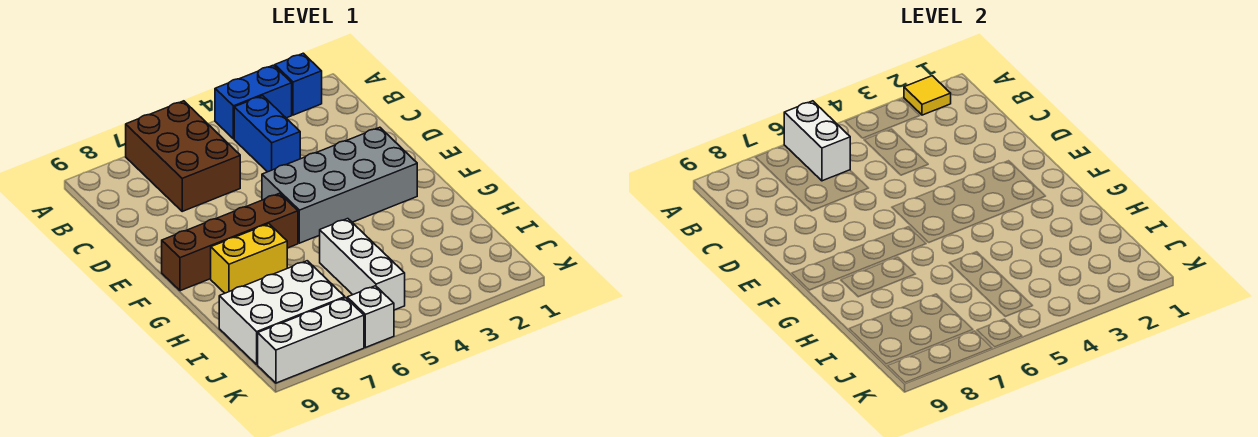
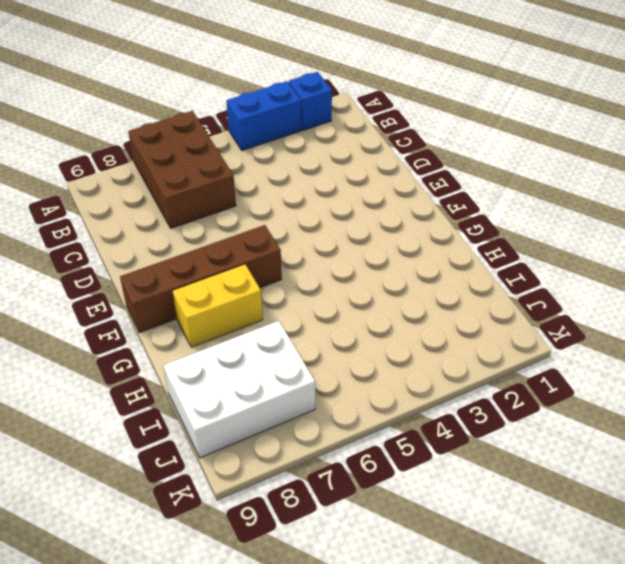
none -> blue brick B4:C4 level 1
none -> grey brick E2:F5 level 1
none -> white brick H5:J5 level 1

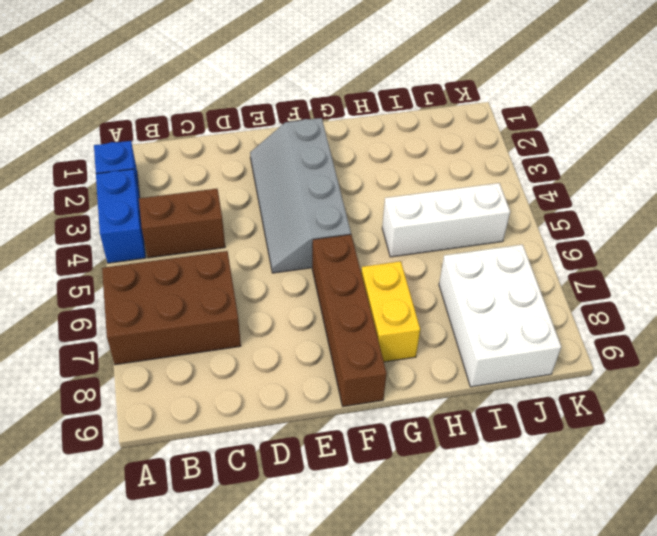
brown brick B4:C4 level 1 -> blue brick B4:C4 level 1
grey slope E2:F5 level 1 top F -> grey brick E2:F5 level 1
none -> white brick K6 level 1
none -> white brick K7:K9 level 1
none -> yellow tile A2 level 2

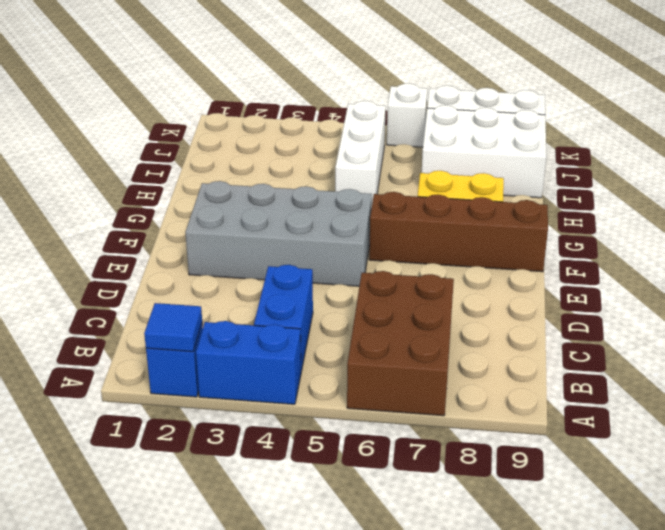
blue tile A2 level 2 -> yellow tile A2 level 2
none -> white brick A6:B6 level 2

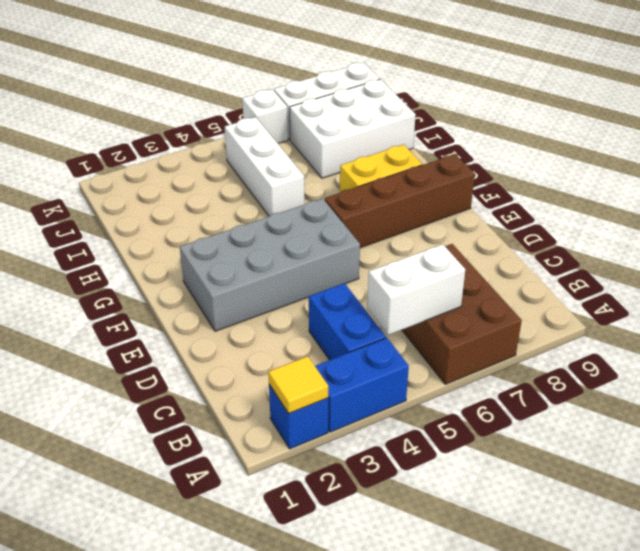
white brick B5:B6 level 2 -> white brick A6:B6 level 2

